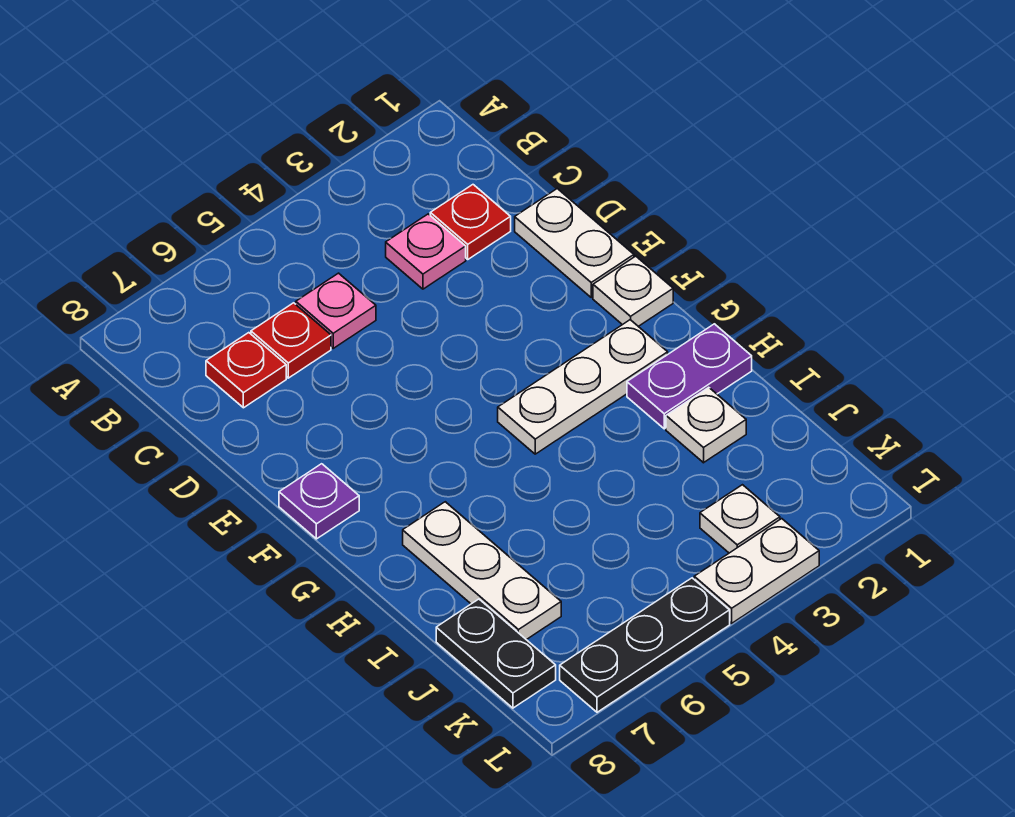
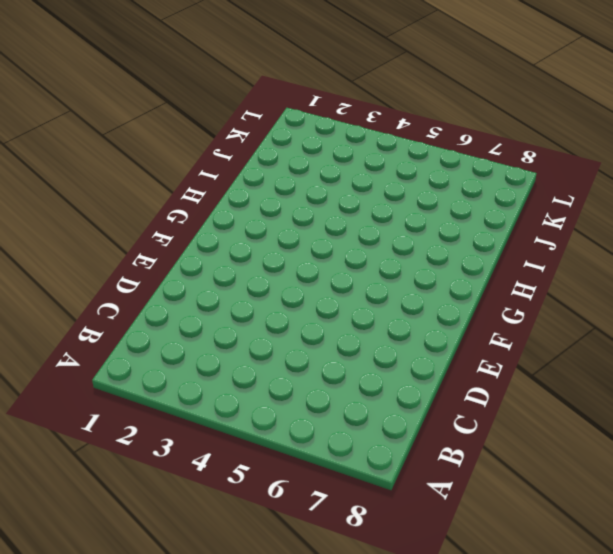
none -> red plate C2 level 1
none -> pink plate C3 level 1
none -> pink plate C5 level 1

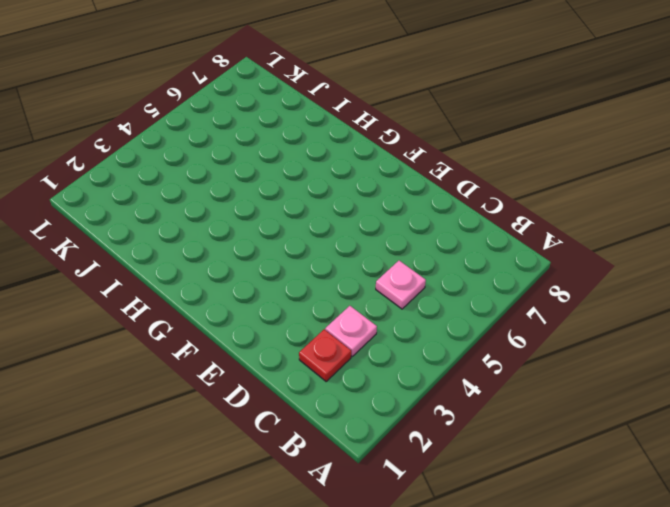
none -> red plate C6 level 1
none -> red plate C7 level 1
none -> white plate D1:E1 level 1

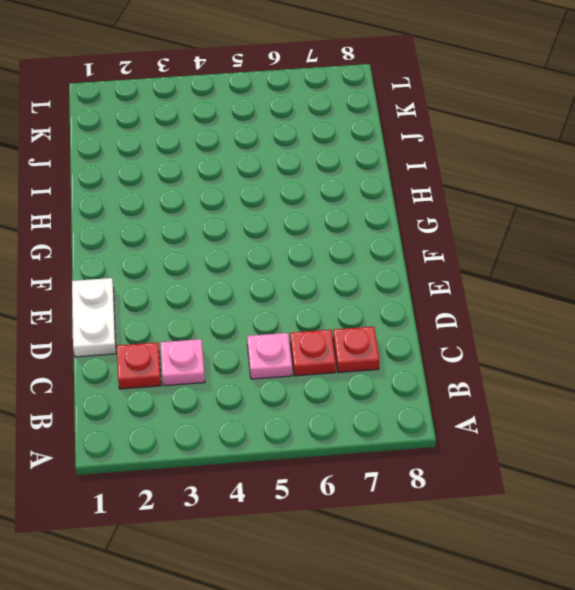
none -> white plate F1 level 1
none -> purple plate F8 level 1
none -> white plate G2:G4 level 1

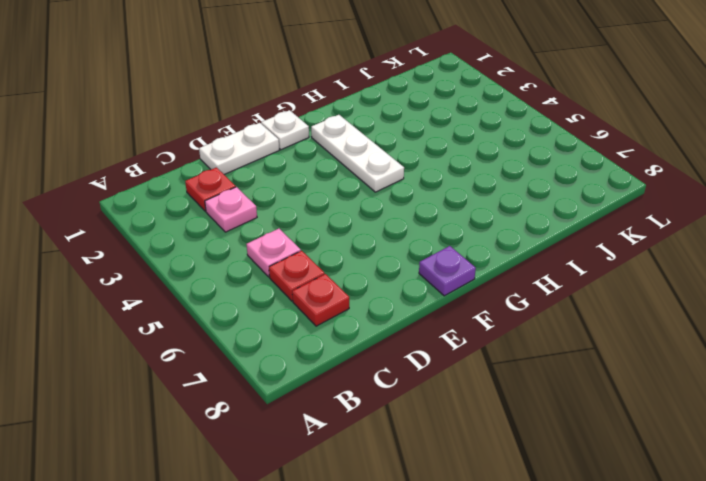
none -> purple plate H1:H2 level 1
none -> white plate H7:J7 level 1
none -> white plate I2 level 1

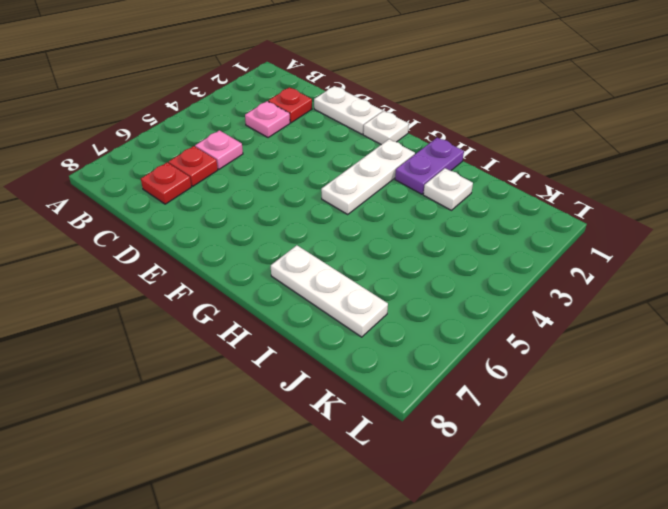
none -> purple plate F8 level 1
none -> black plate J8:K8 level 1
none -> white plate K3 level 1

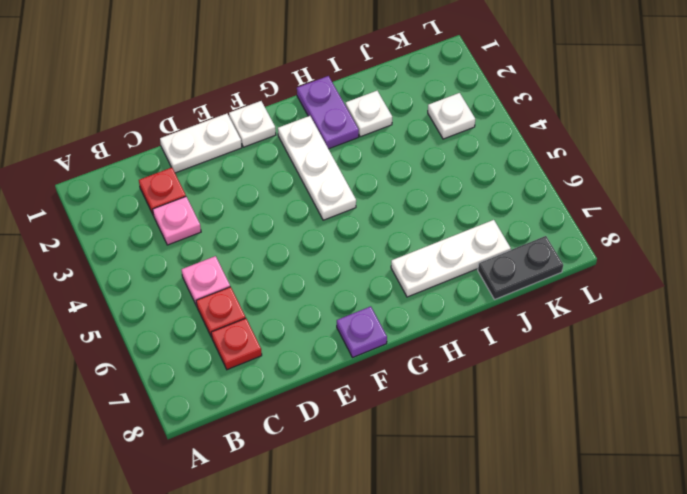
none -> white plate L3:L4 level 1
none -> black plate L5:L7 level 1

